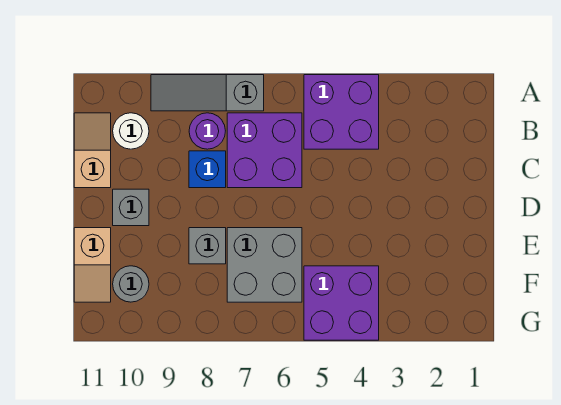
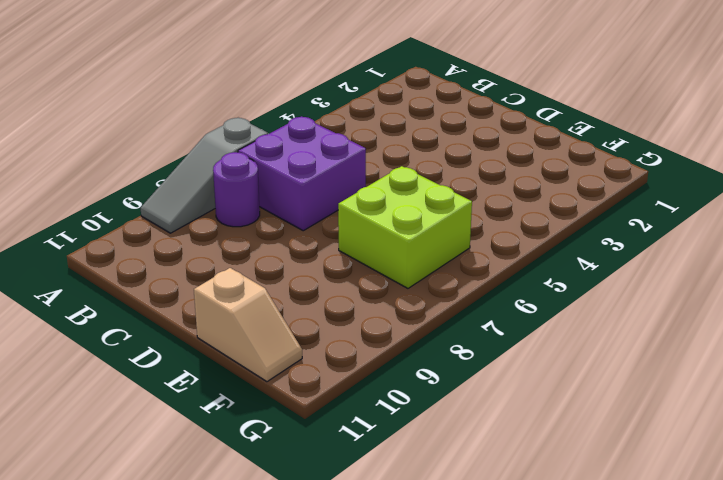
lime brick E6:F7 level 1 -> grey brick E6:F7 level 1
none -> purple brick A4:B5 level 1
none -> white round brick B10 level 1
none -> tan slope B11:C11 level 1 top C

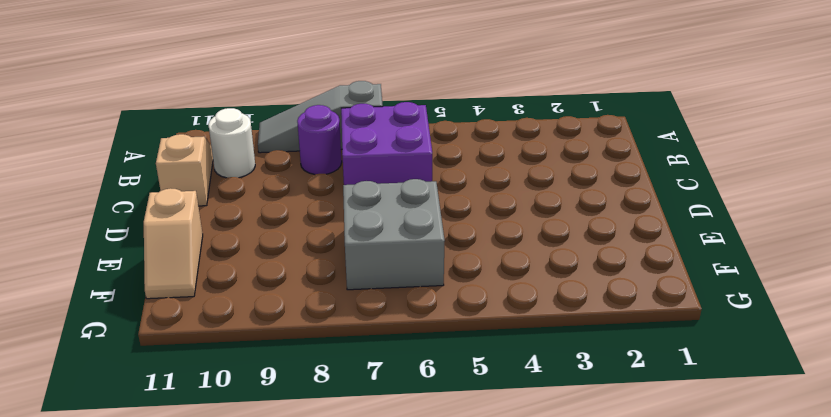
none -> purple brick A4:B5 level 1
none -> blue brick C8 level 1
none -> grey brick D10 level 1

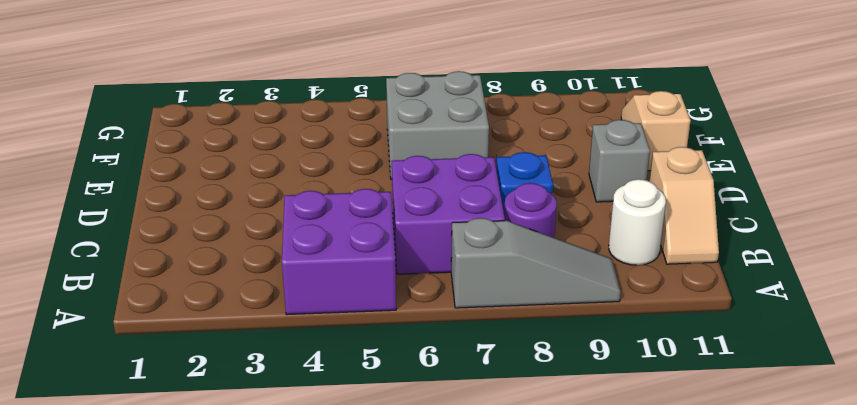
none -> grey brick E8 level 1
none -> purple brick F4:G5 level 1
none -> grey round brick F10 level 1

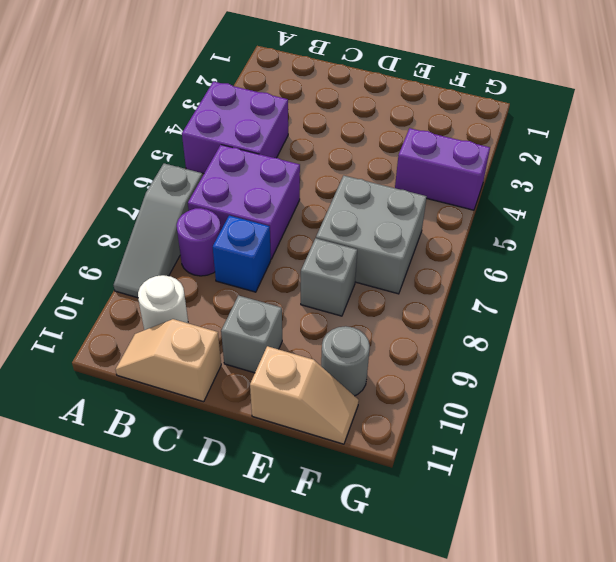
purple brick F4:G4 level 1 -> purple brick F4:G5 level 1

